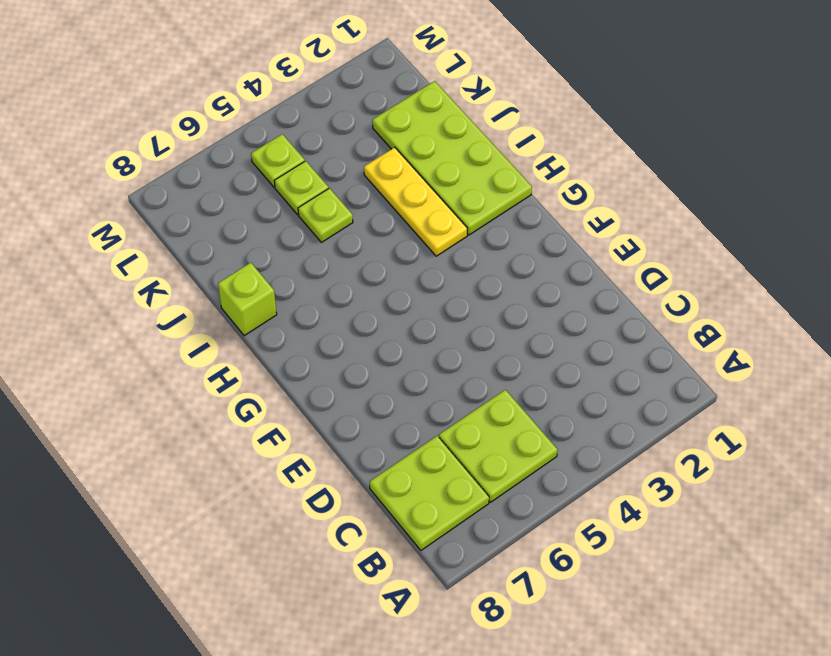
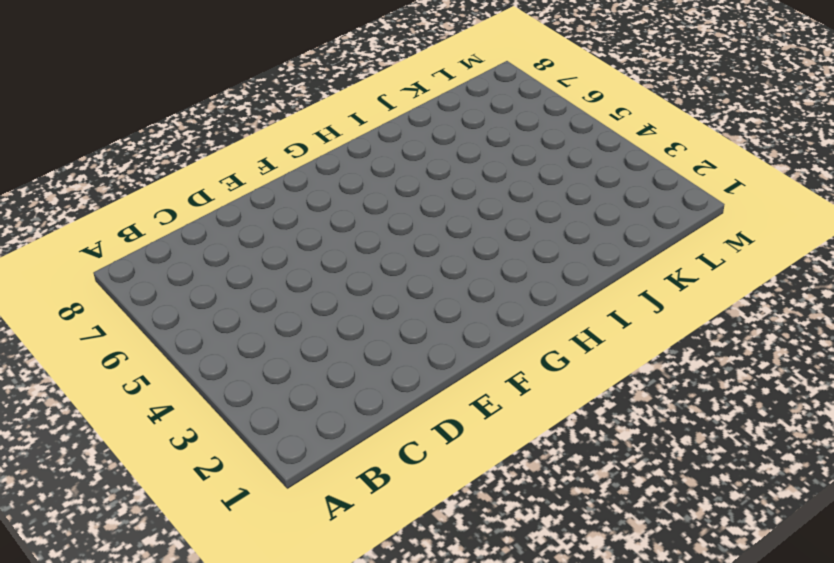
none -> lime plate B5:C6 level 1
none -> lime plate B7:C8 level 1

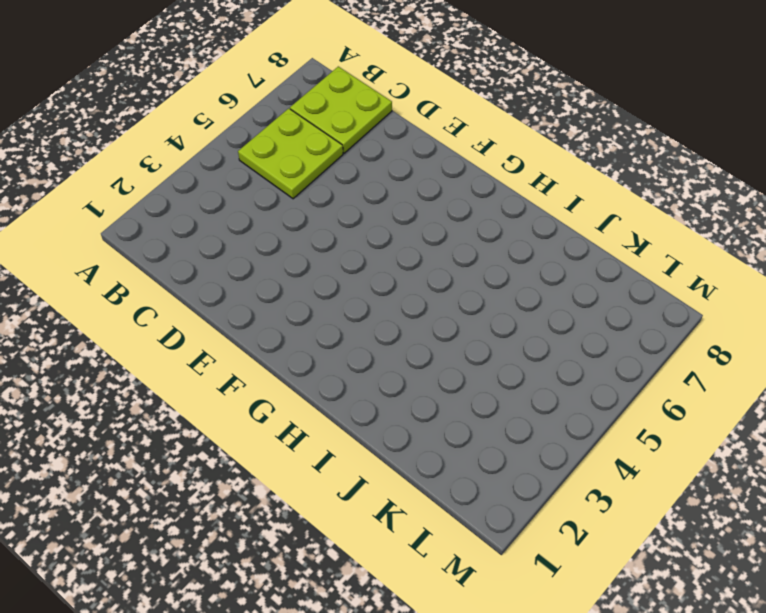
none -> lime plate H1:K2 level 1
none -> yellow plate H3:J3 level 1

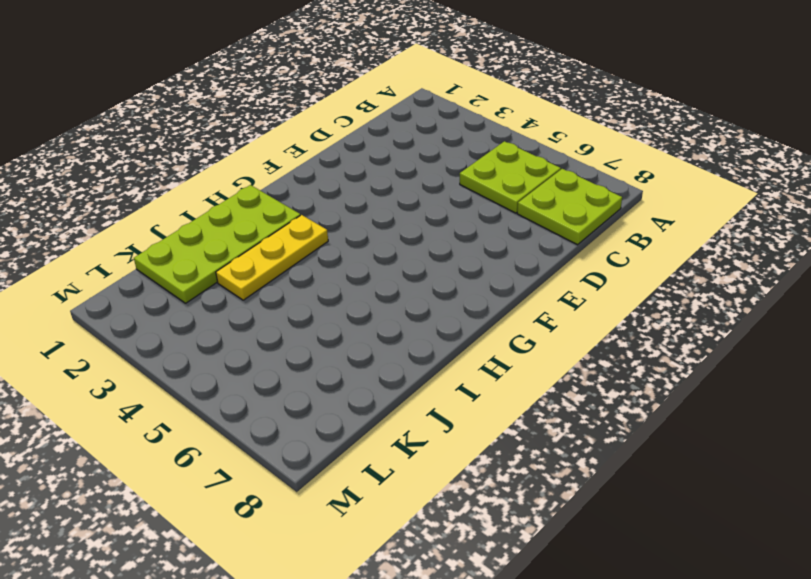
none -> lime brick I8 level 1
none -> lime plate J5 level 1

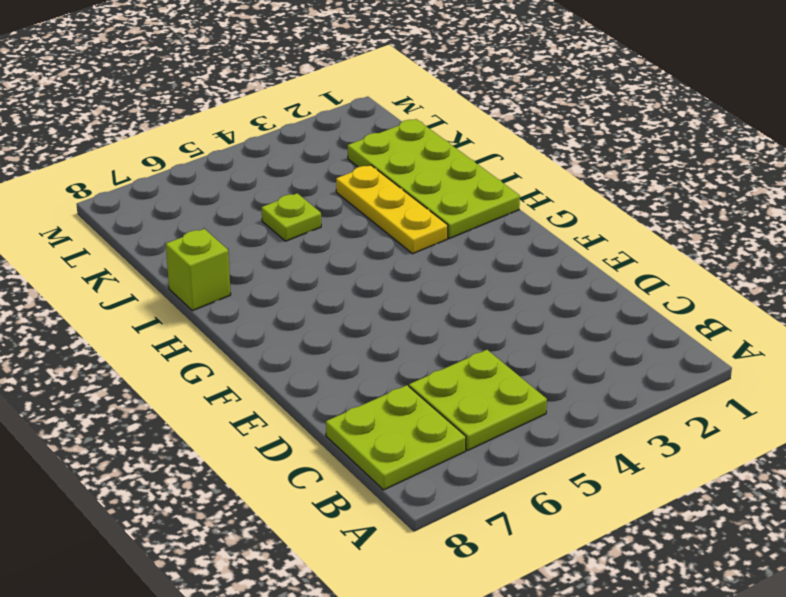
none -> lime plate K5 level 1
none -> lime plate L5 level 1

